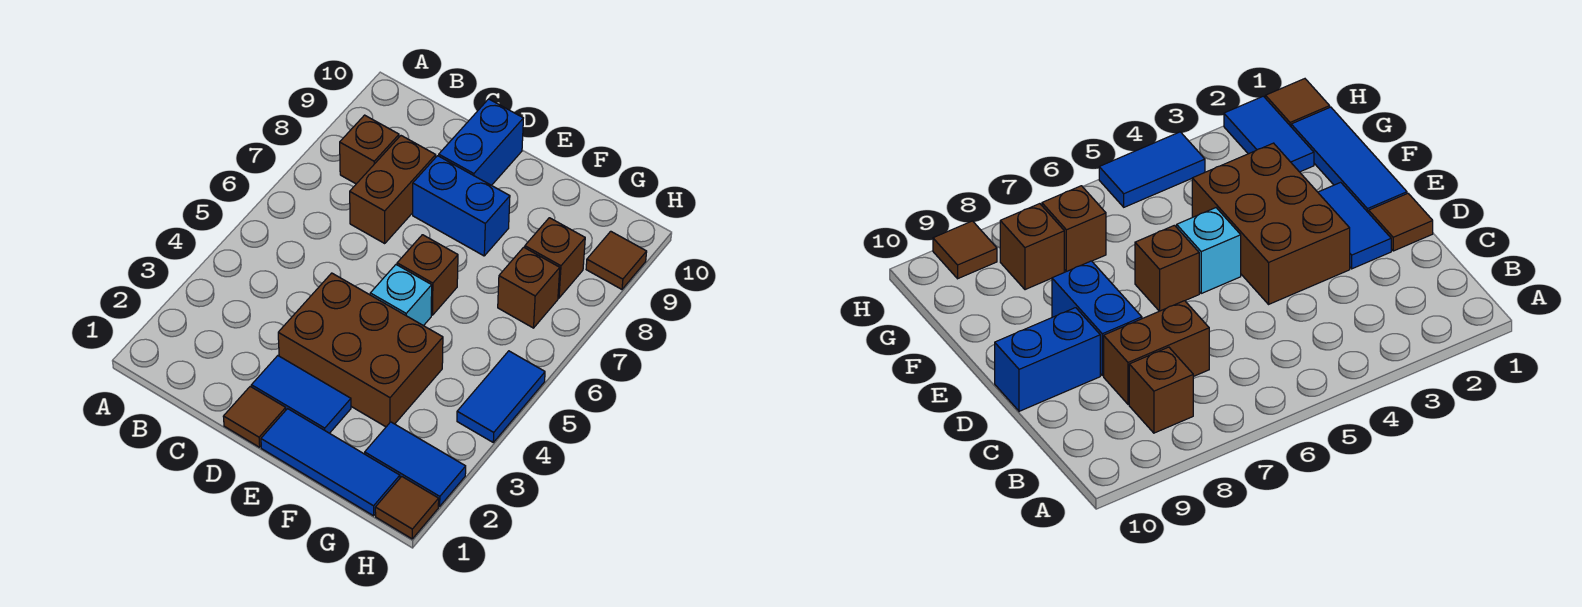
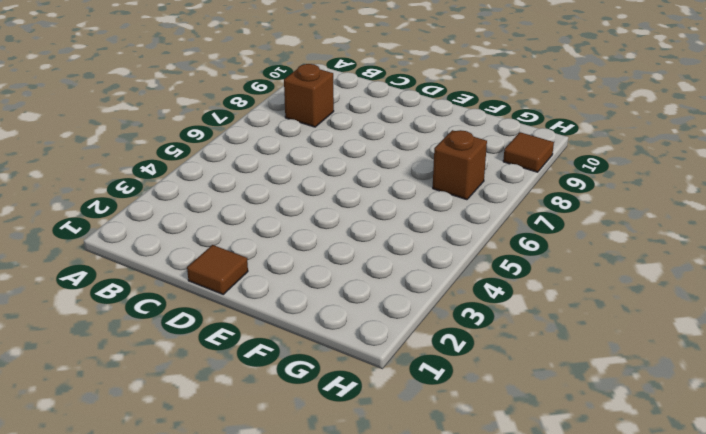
none -> brown brick C7:C8 level 1
none -> blue tile D2:E2 level 1
none -> brown brick D3:F4 level 1

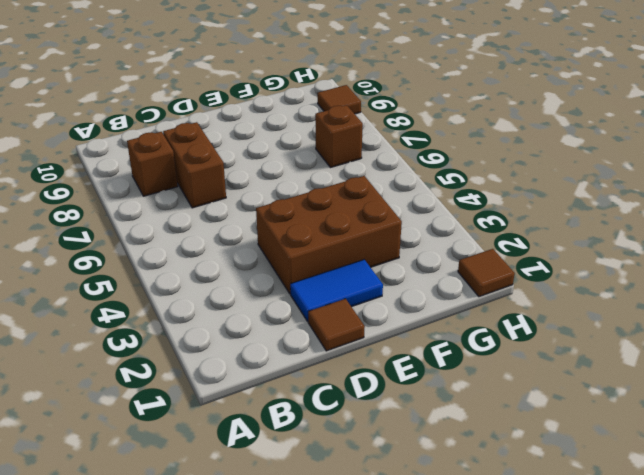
none -> blue brick D8:E8 level 1
none -> blue brick D9:D10 level 1
none -> blue tile E1:G1 level 1

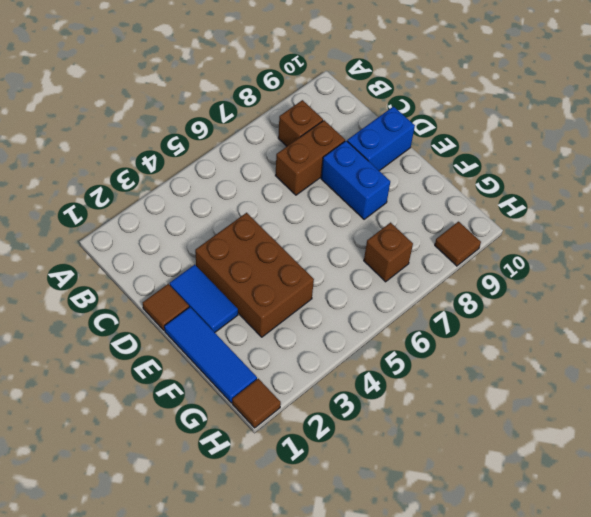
none -> cyan brick E5 level 1
none -> brown brick E6 level 1
none -> blue tile G2:H2 level 1

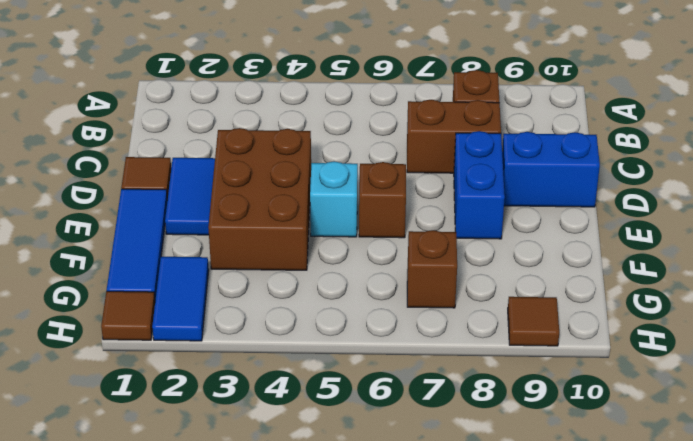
none -> brown brick G8 level 1
none -> blue tile H4:H5 level 1

